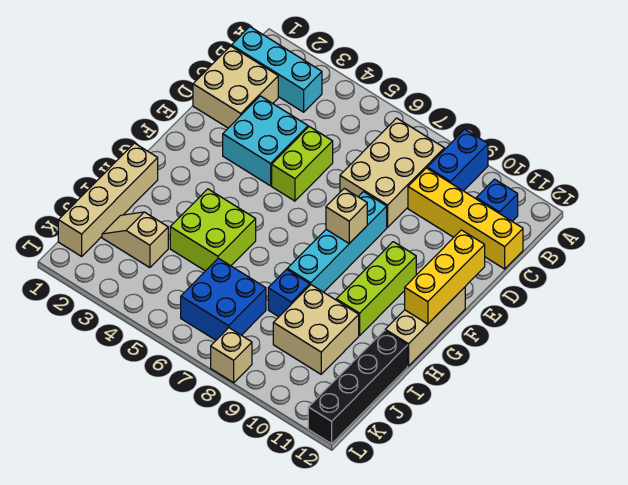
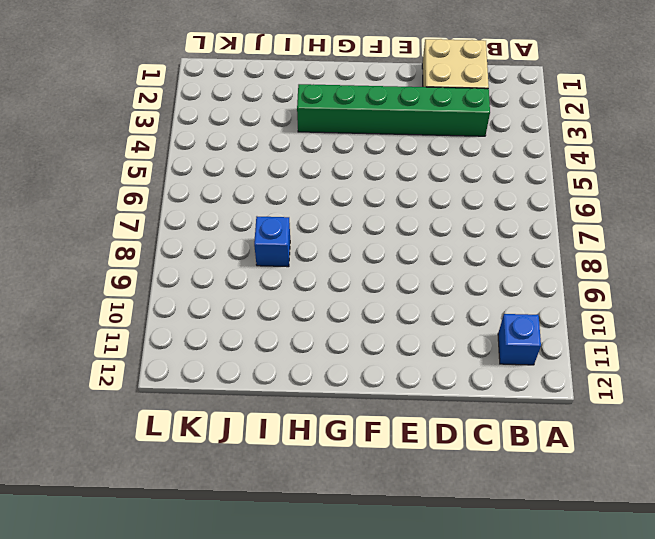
green brick C3:H3 level 1 -> cyan brick D3:E4 level 1
none -> blue brick A9:B9 level 1
none -> cyan brick B1:B3 level 1
none -> tan brick B7:D8 level 1

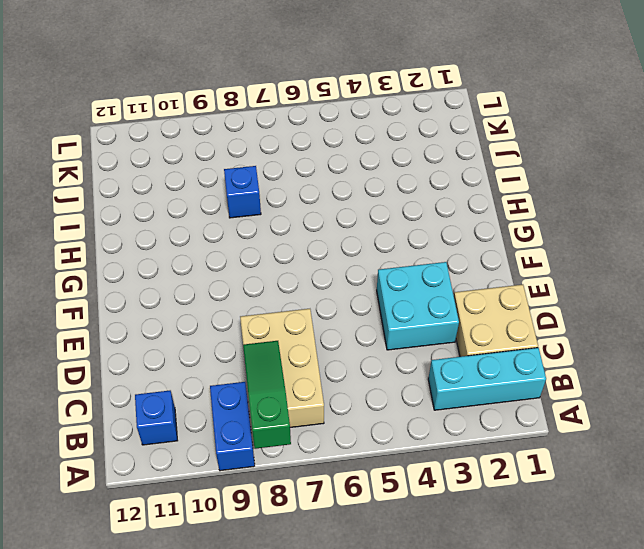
green slope A8:C8 level 2 top A -> none
none -> yellow brick C9:C12 level 1
none -> lime brick D5:E5 level 1
none -> cyan brick E8:H8 level 1

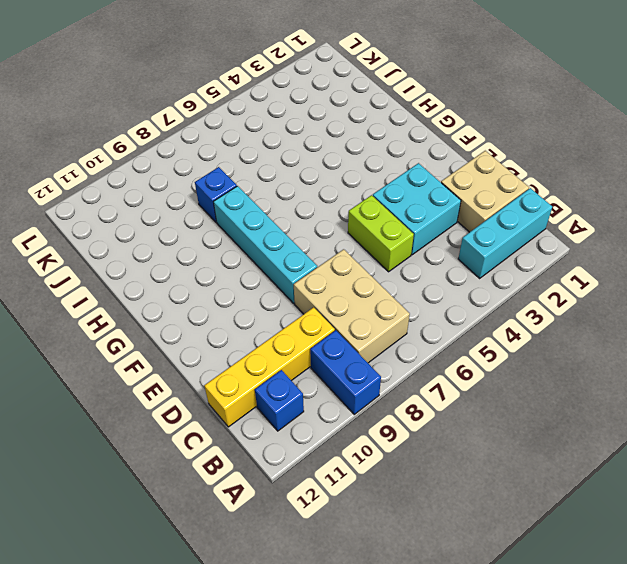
none -> lime brick F10:H10 level 1
none -> tan brick F12:H12 level 1
none -> tan brick H1:K1 level 1

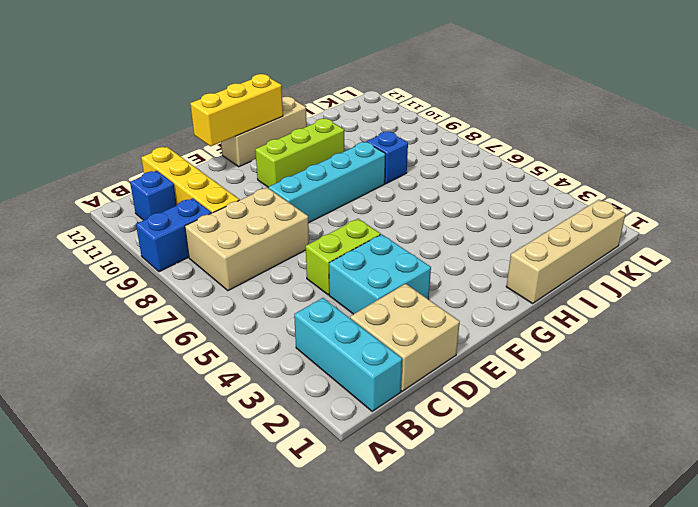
none -> lime brick H4:I5 level 1
none -> tan brick I9:J10 level 1
none -> black brick I12:L12 level 1

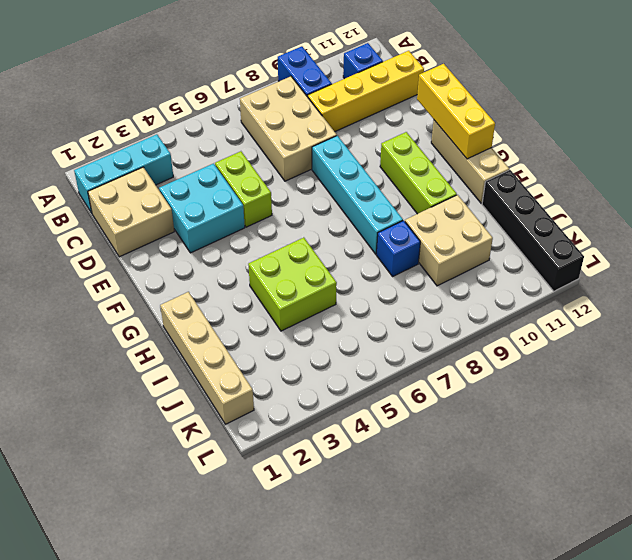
none -> tan slope J2:J3 level 1 top 3
none -> blue brick J6:K7 level 1
none -> tan brick L8 level 1

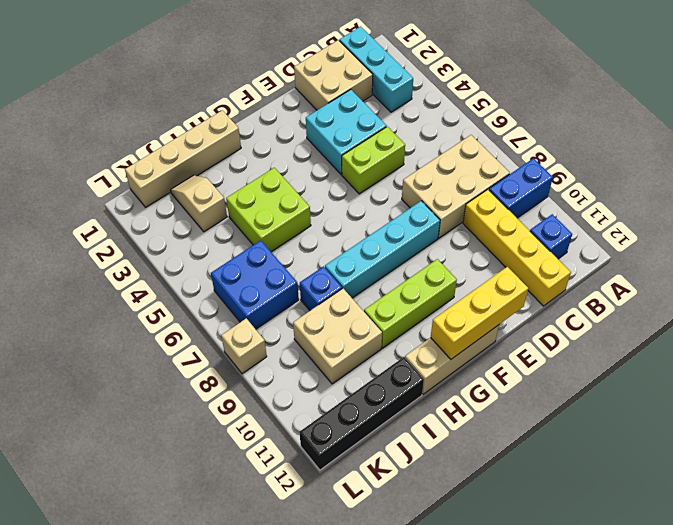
none -> tan brick F8 level 2

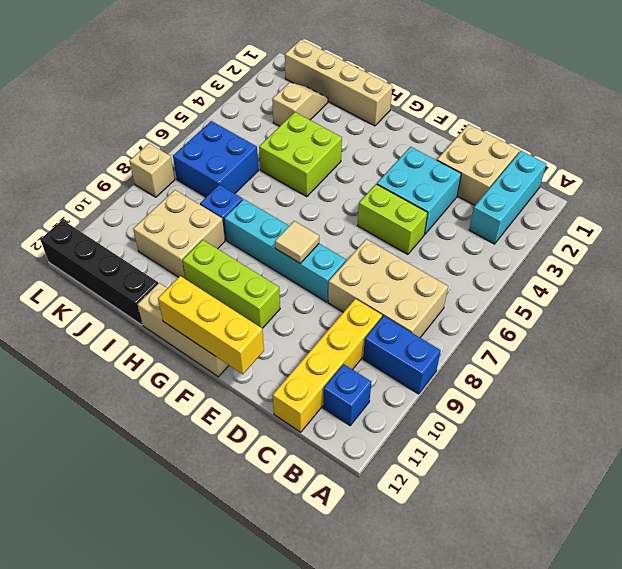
tan tile F8 level 2 -> tan brick F8 level 2

